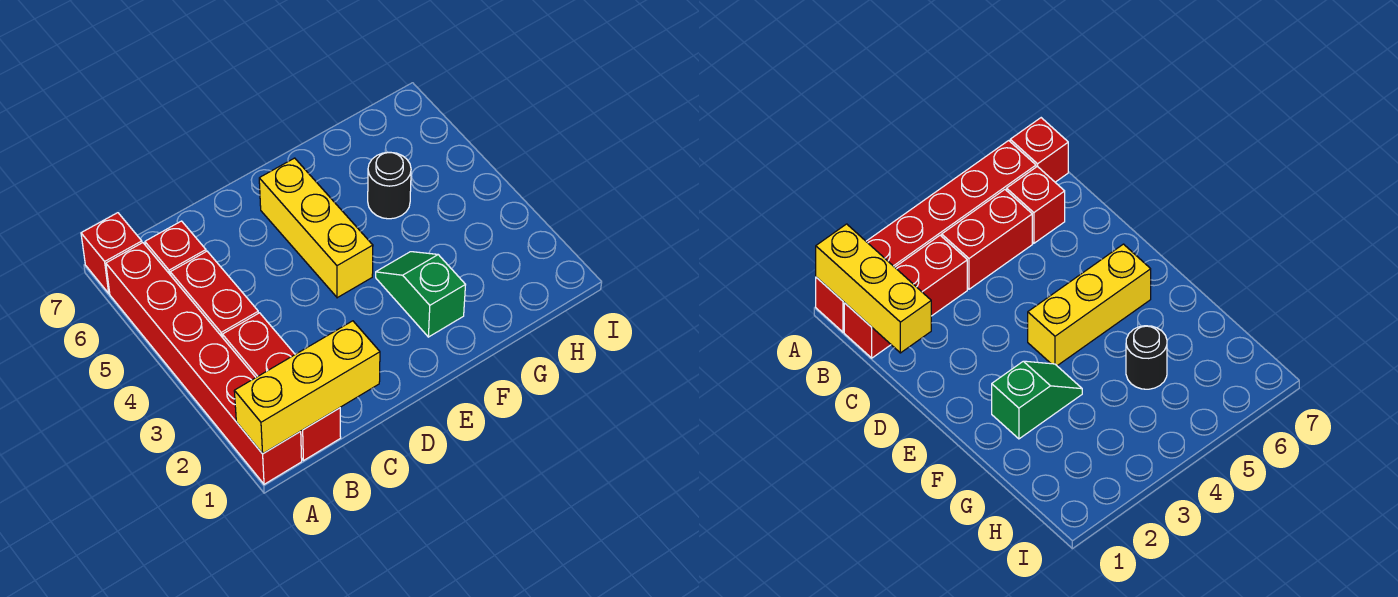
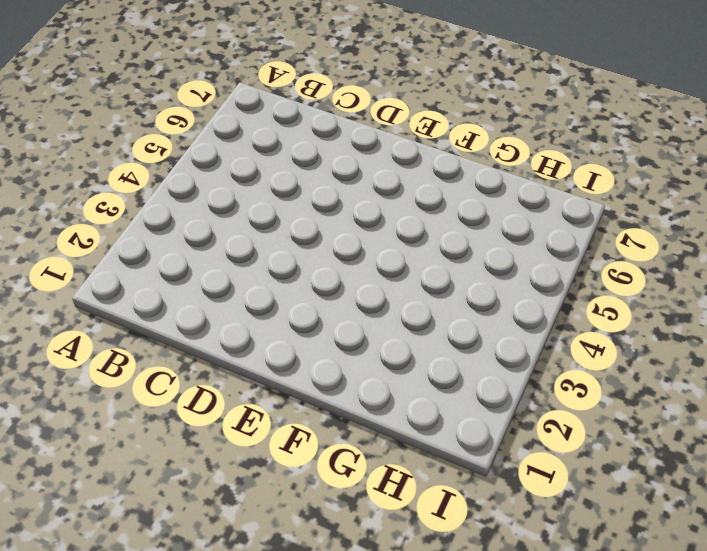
none -> red brick A1:A6 level 1
none -> red brick A7 level 1

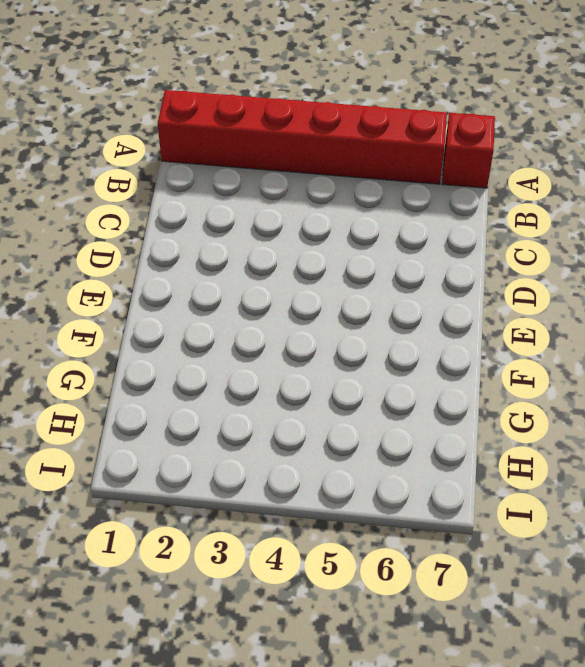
none -> red brick B1:B3 level 1
none -> red brick B4:B5 level 1

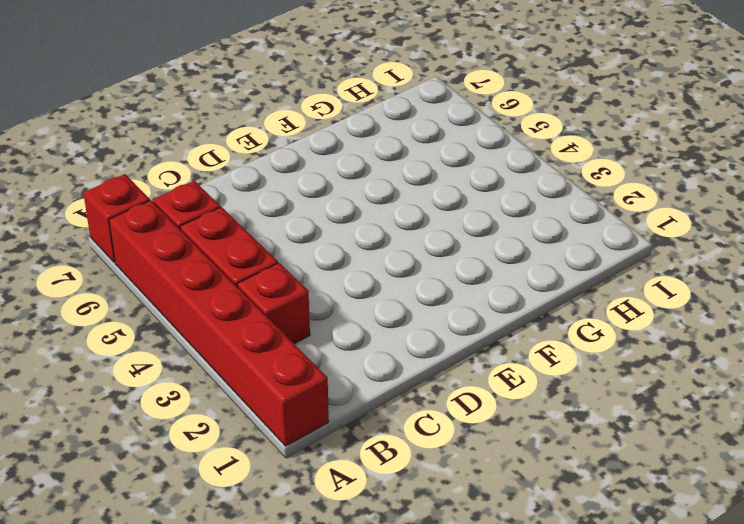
red brick B3 level 1 -> red brick B1:B3 level 1
none -> yellow brick E4:E6 level 1
none -> green slope F2:F3 level 1 top 2

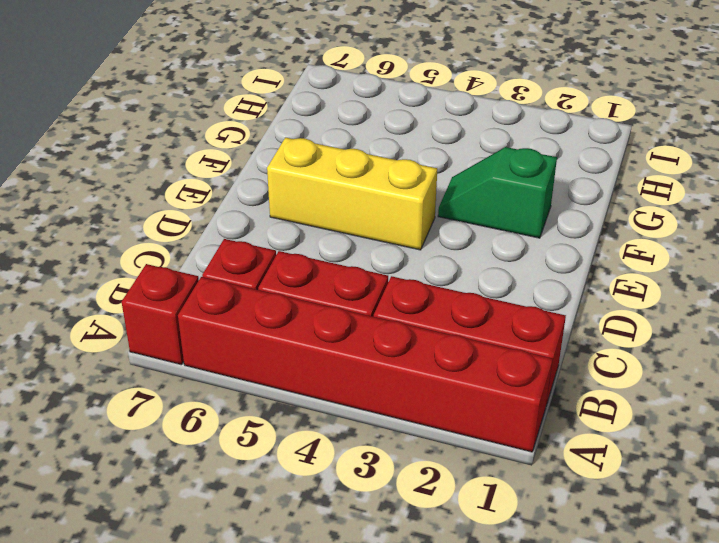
none -> black round brick G5 level 1
none -> yellow brick A1:C1 level 2

